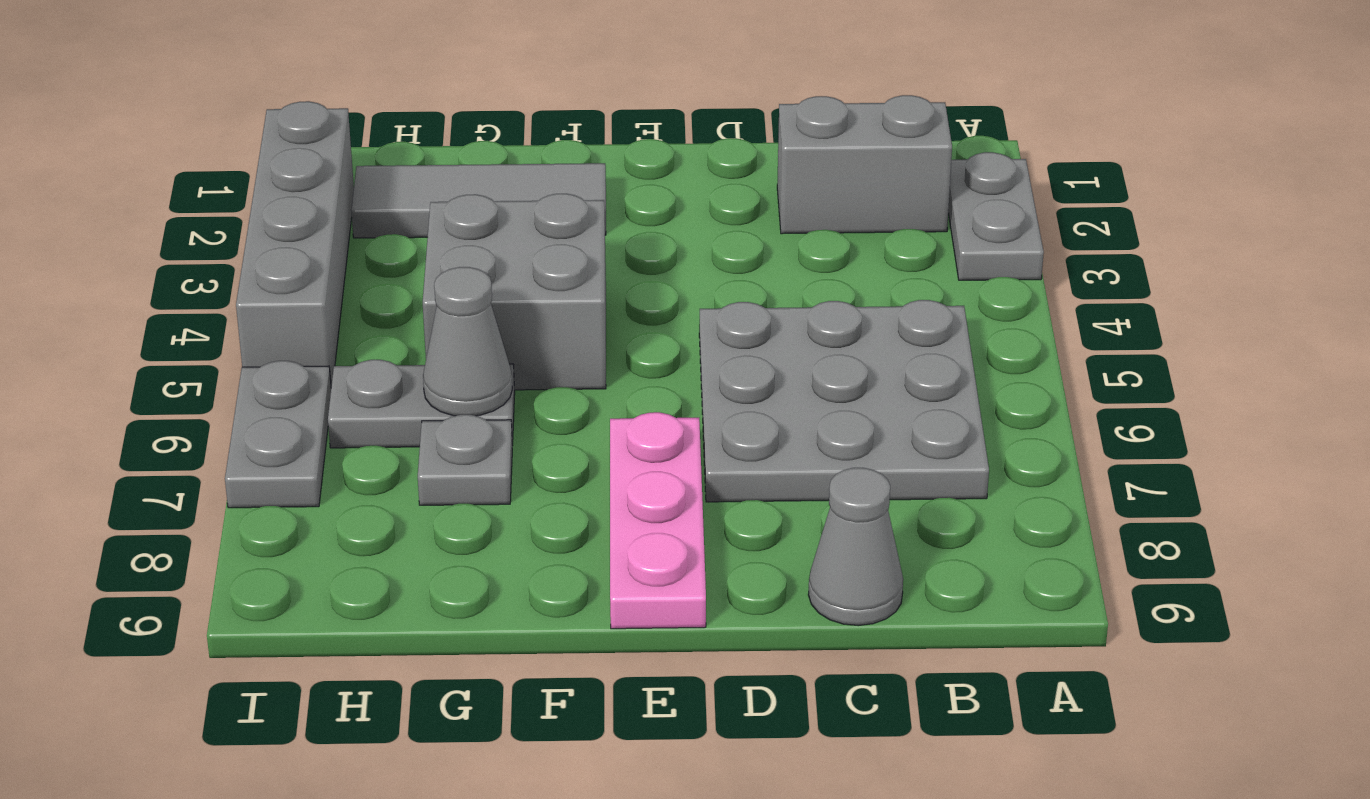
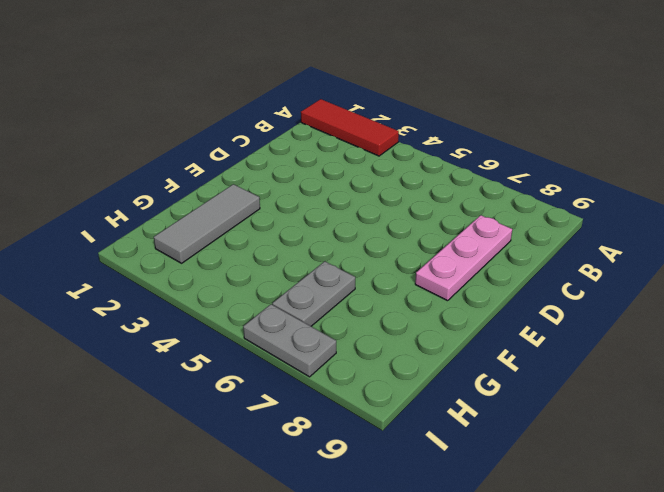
red tile A1:A3 level 1 -> grey plate A2:A3 level 1
pink plate C8:E8 level 1 -> pink plate E7:E9 level 1
none -> grey brick B2:C2 level 1
none -> grey plate B5:D7 level 1
none -> grey cone C9 level 1

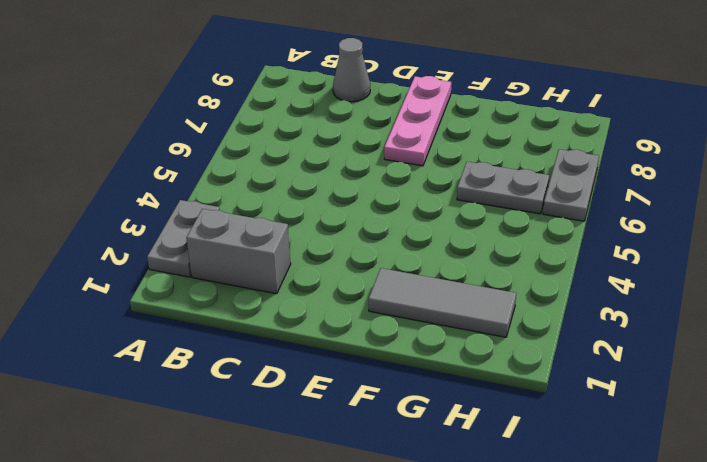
none -> grey plate B5:D7 level 1
none -> grey brick F4:G5 level 1
none -> grey plate G7 level 1

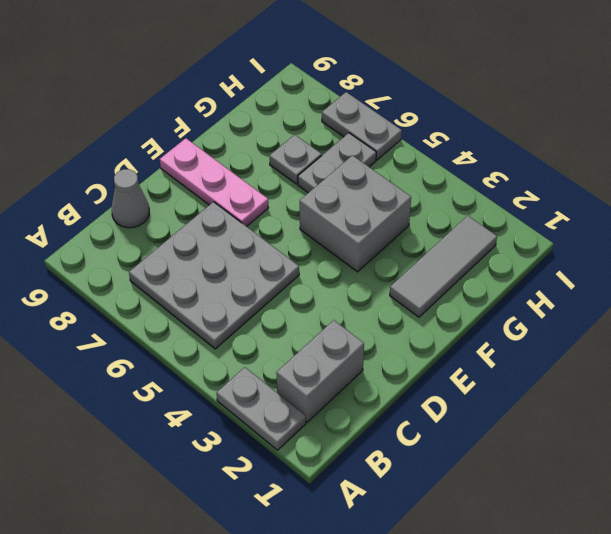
none -> grey brick I2:I5 level 1
none -> grey cone G6 level 2

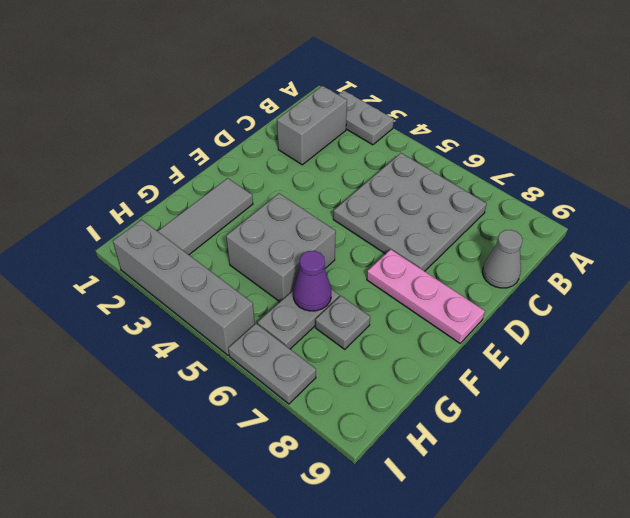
purple cone G6 level 2 -> grey cone G6 level 2

